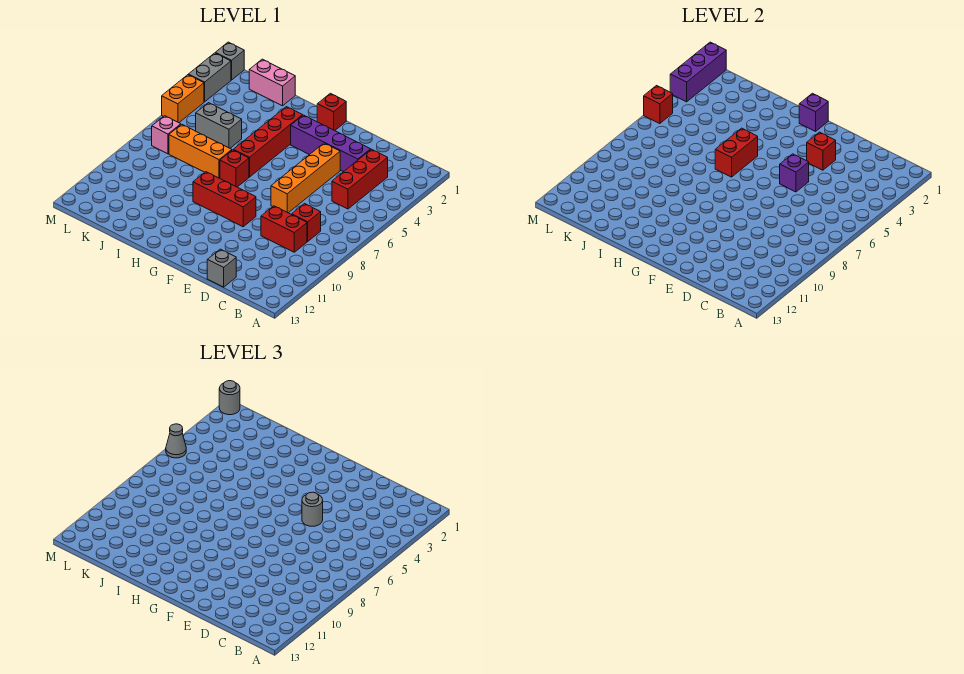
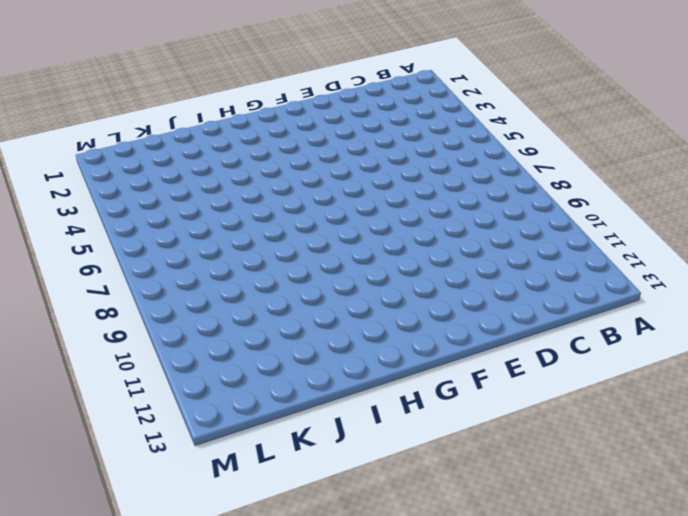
none -> red brick C3:C5 level 1
none -> red brick C8 level 1
none -> red brick C9:D9 level 1

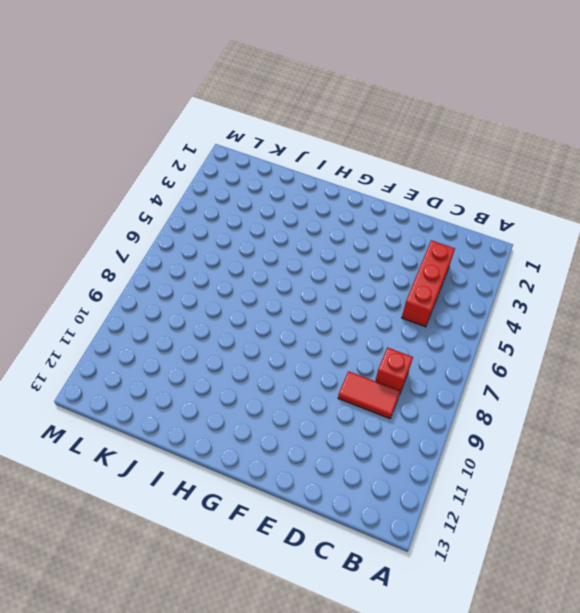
red tile C9:D9 level 1 -> red brick C9:D9 level 1
none -> purple brick D3:G3 level 1
none -> grey brick D13 level 1
none -> orange brick E4:E7 level 1

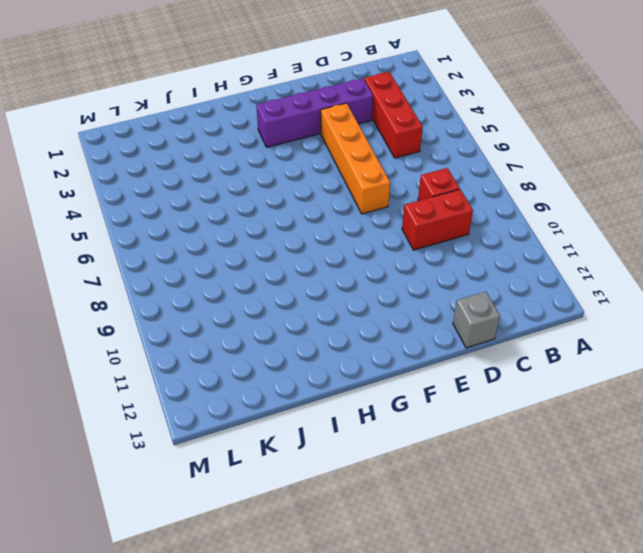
none -> red brick F9:H9 level 1
none -> red brick G1 level 1
none -> red brick H3:H6 level 1

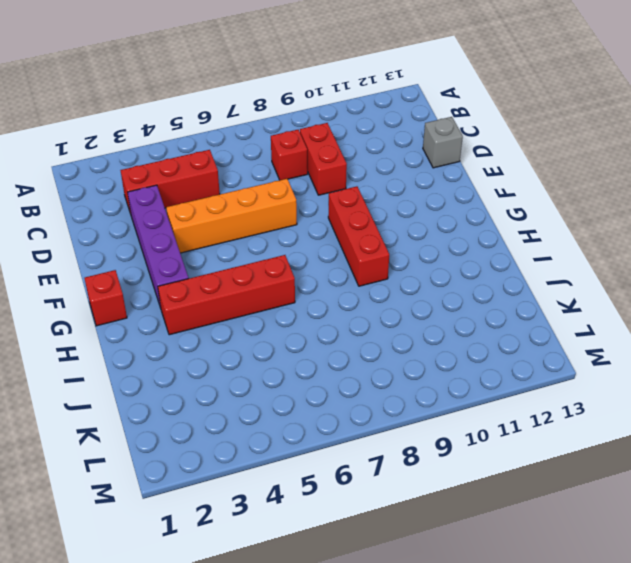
none -> red brick H7 level 1
none -> orange brick I7:K7 level 1
none -> pink brick J1:K1 level 1

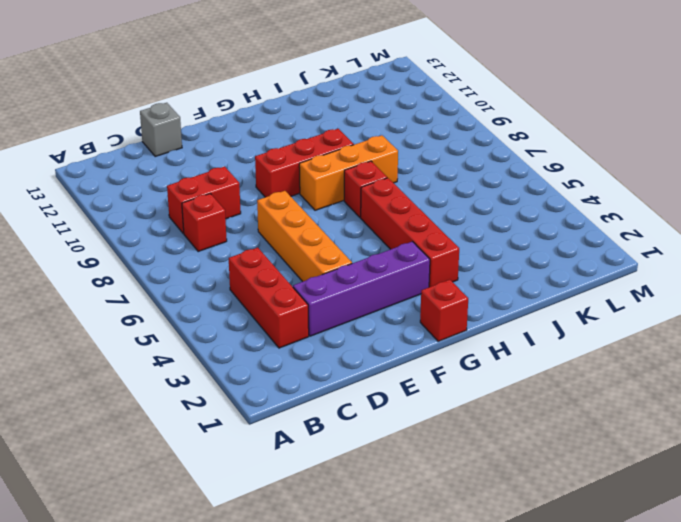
orange brick G8:I8 level 1 -> orange brick I7:K7 level 1
none -> pink brick J1:K1 level 1
none -> grey brick J5:K5 level 1
none -> pink brick L7 level 1

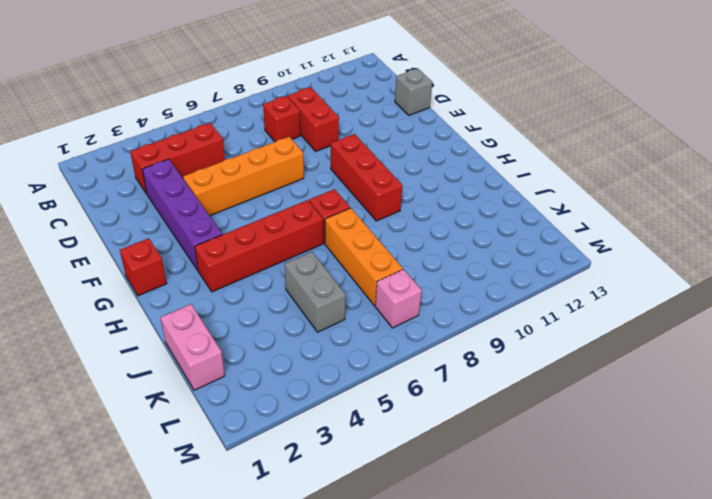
none -> grey brick M1 level 1
none -> grey brick M2:M3 level 1
none -> orange brick M4:M5 level 1

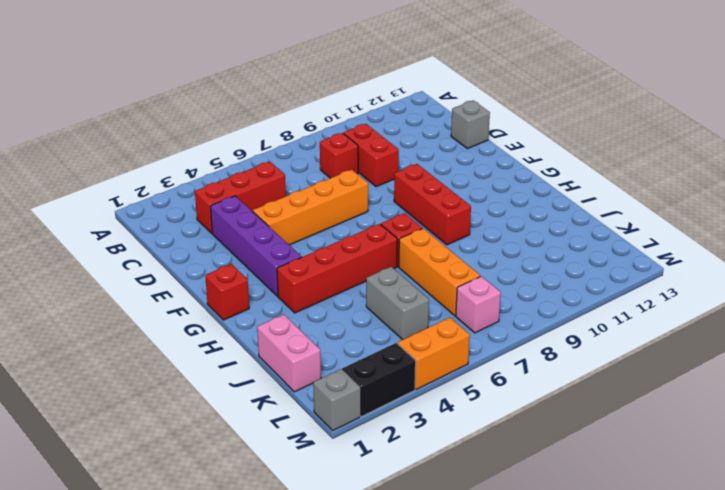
black brick M2:M3 level 1 -> grey brick M2:M3 level 1
none -> red brick E3 level 2
none -> purple brick E5 level 2
none -> purple brick G1 level 2

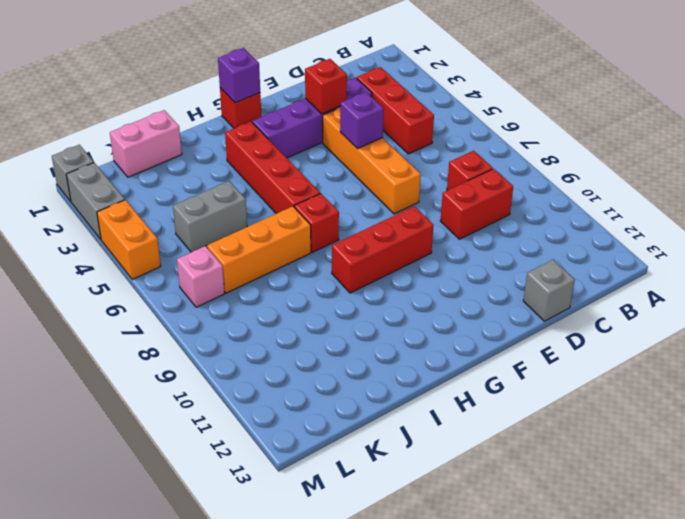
none -> red brick H5:H6 level 2
none -> purple brick M1:M3 level 2
none -> red brick M5 level 2

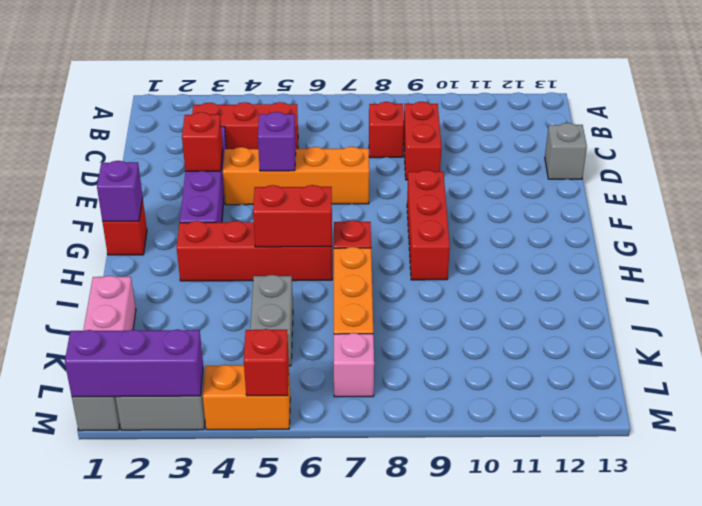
none -> grey round brick E5 level 3
none -> grey round brick M1 level 3
none -> grey cone M5 level 3

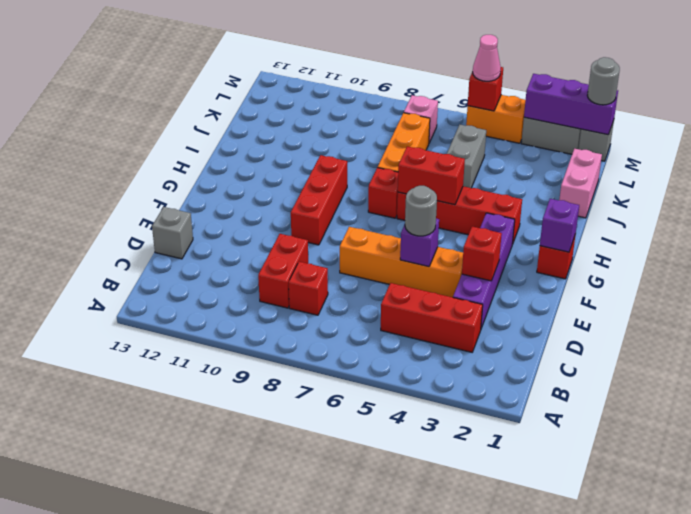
pink cone M5 level 3 -> grey cone M5 level 3

